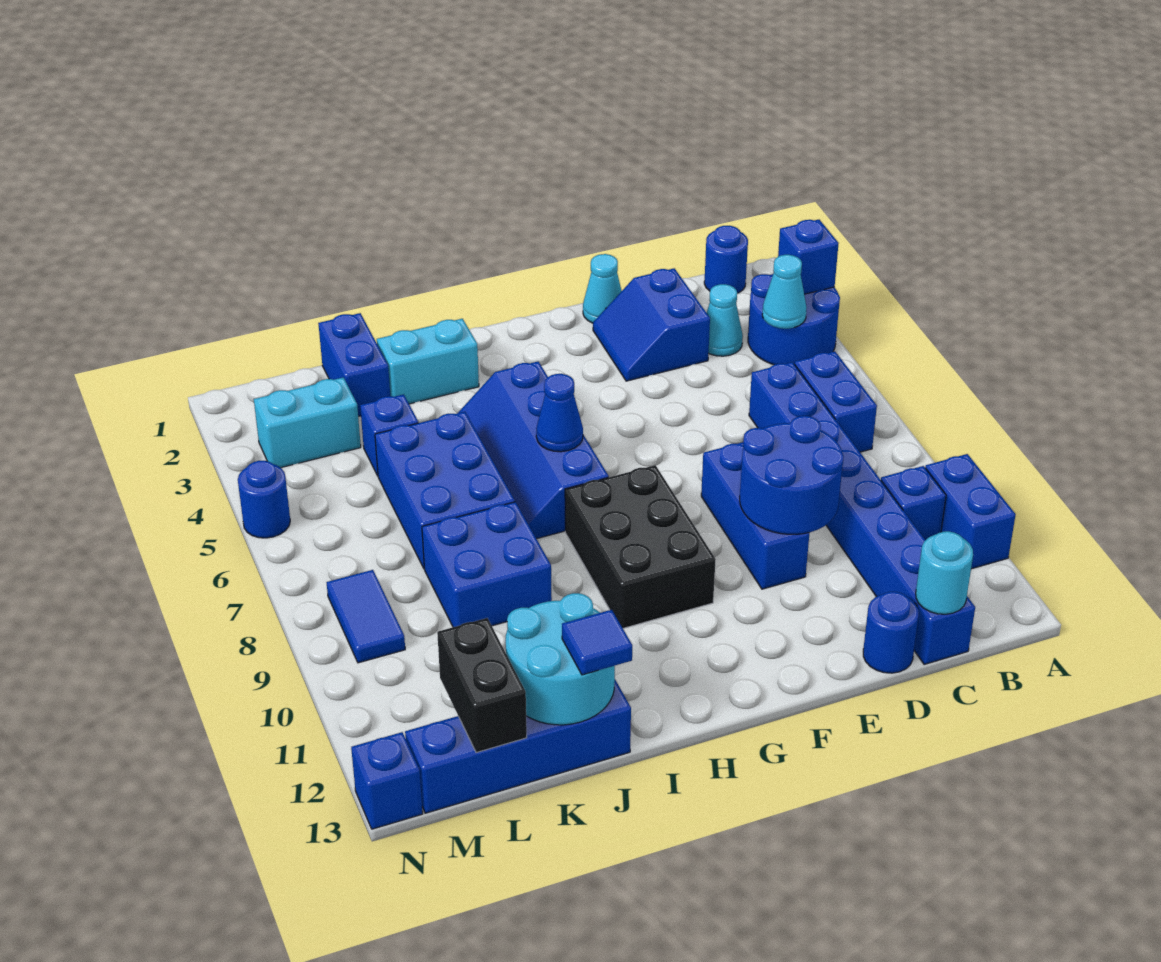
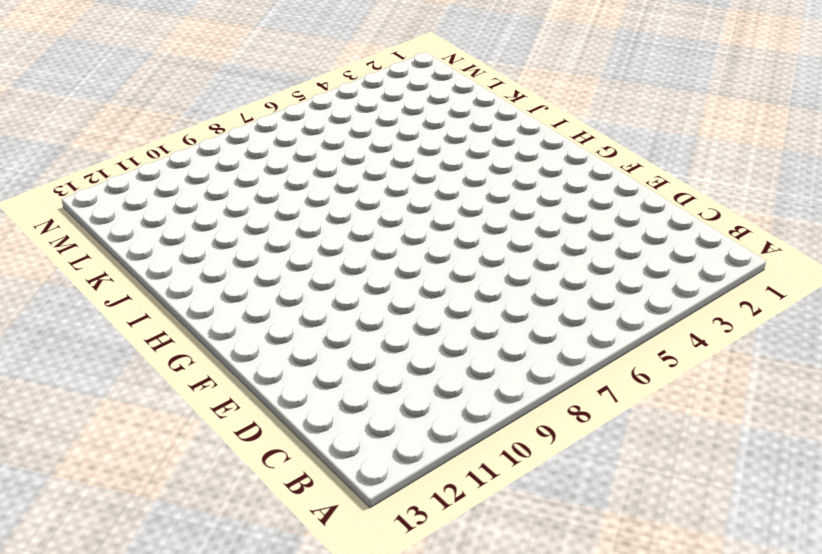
none -> blue round brick A3:B4 level 1
none -> blue brick A10:A11 level 1
none -> blue round brick B1 level 1
none -> blue brick B6:B7 level 1

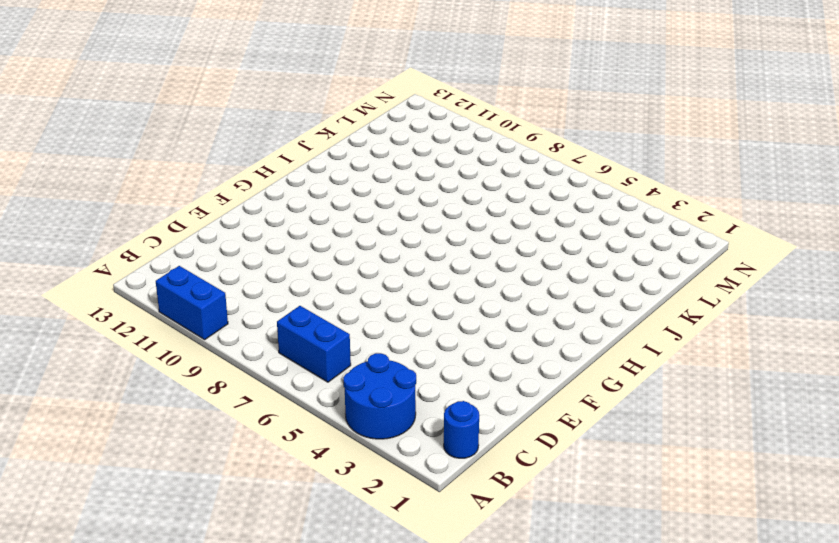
none -> blue brick B10 level 1
none -> cyan cone C3 level 1
none -> blue brick C6:C13 level 1
none -> blue slope D2:E3 level 1 top D

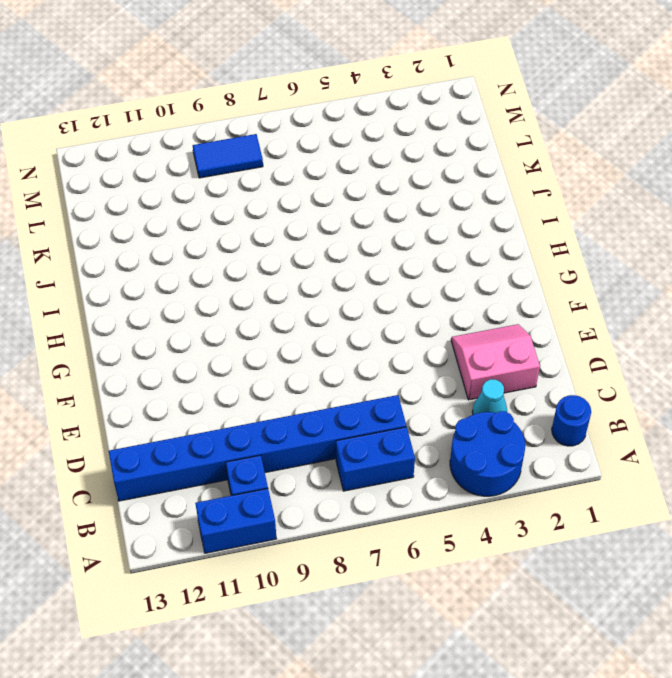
pink slope D2:E3 level 1 top D -> blue slope D2:E3 level 1 top D
none -> blue round brick D13 level 1
none -> cyan cone E1 level 1
none -> blue brick E8:E10 level 1
none -> black brick G8:H10 level 1

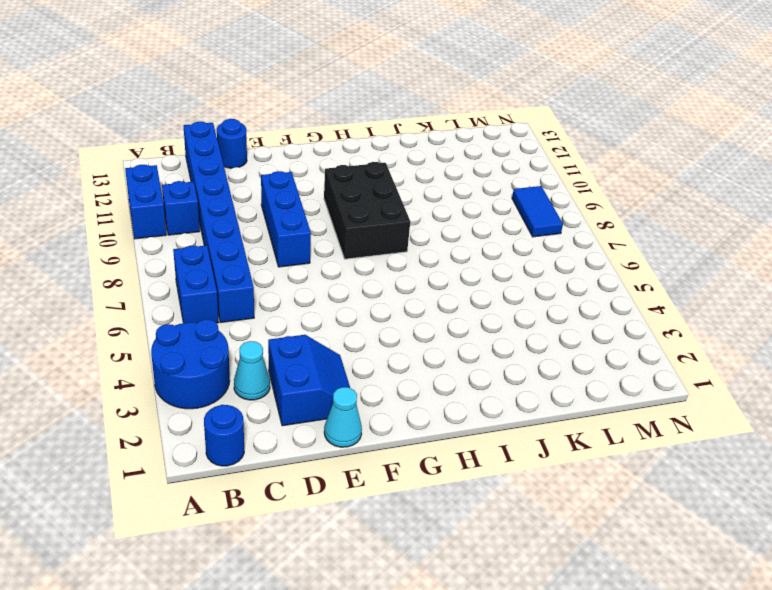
none -> blue slope H4:I7 level 1 top H
none -> cyan brick I2:J2 level 1
none -> blue brick J5:K7 level 1
none -> blue brick J8:K9 level 1

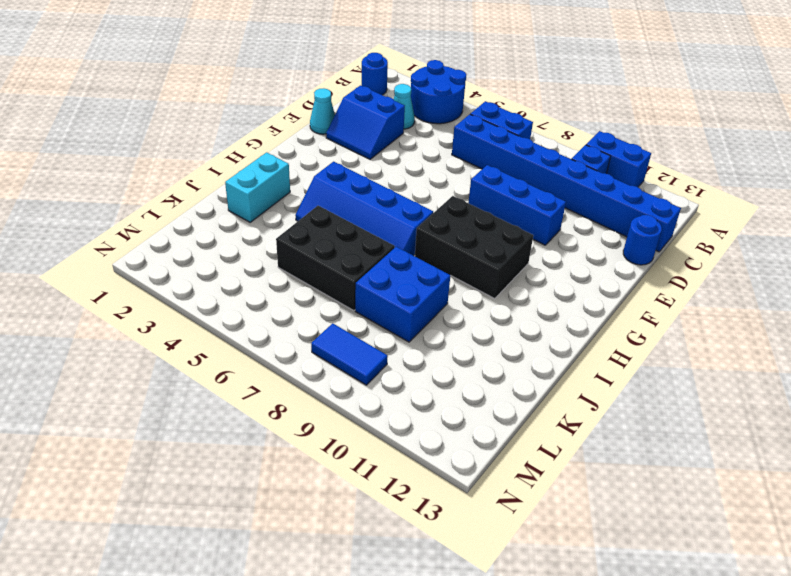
black brick J5:K7 level 1 -> blue brick J5:K7 level 1
none -> blue brick J13:M13 level 1
none -> blue brick K1:K2 level 1
none -> blue brick K4 level 1
none -> cyan brick L3:M3 level 1

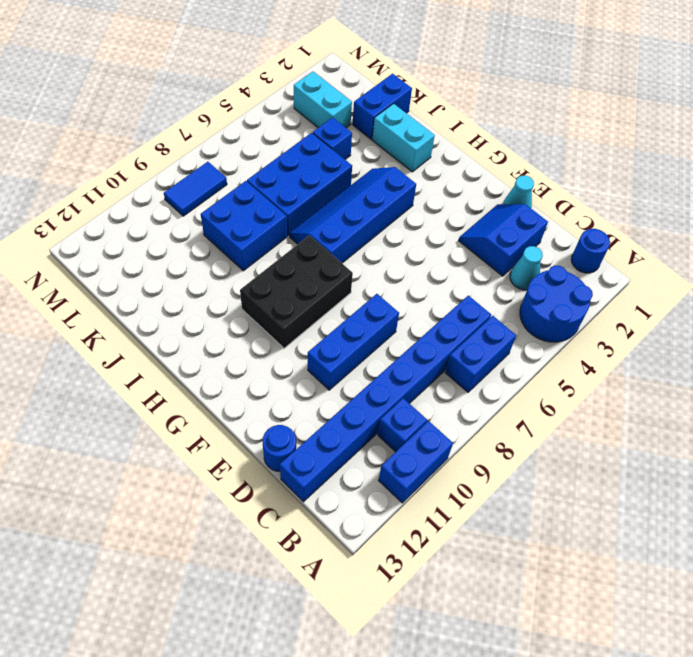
none -> blue brick J13:M13 level 1
none -> blue round brick N5 level 1
none -> blue brick N13 level 1
none -> blue brick A3 level 2

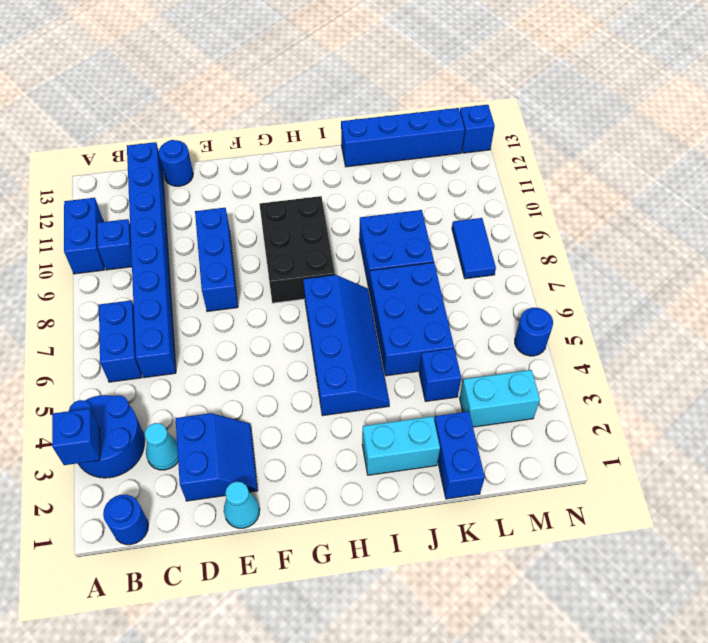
none -> cyan cone B4 level 2
none -> cyan round brick C13 level 2
none -> blue round brick D9:E10 level 2
none -> blue cone H6 level 2

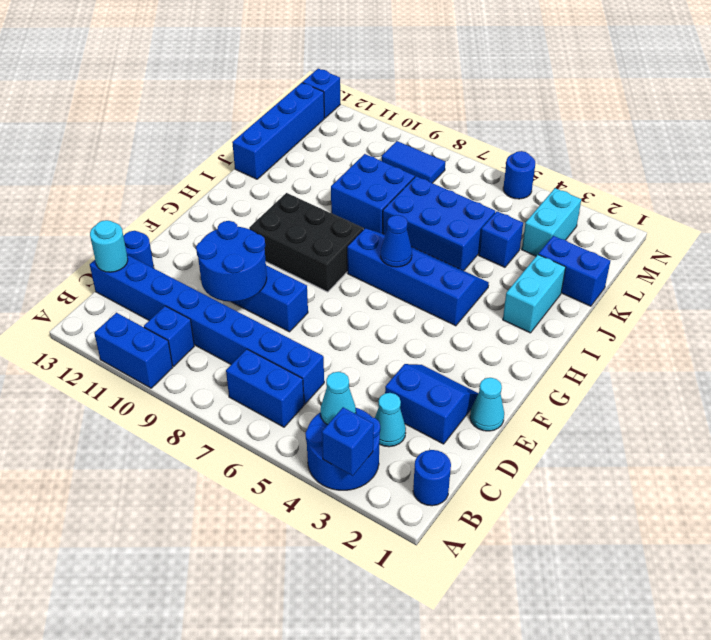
none -> cyan round brick J12:K13 level 2
none -> black brick L12:L13 level 2
none -> blue tile J13 level 3

